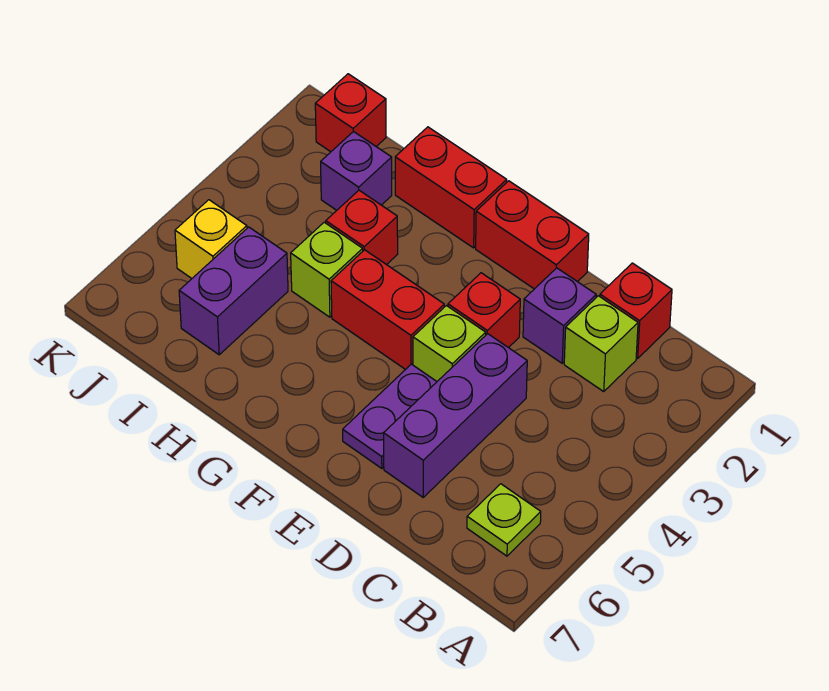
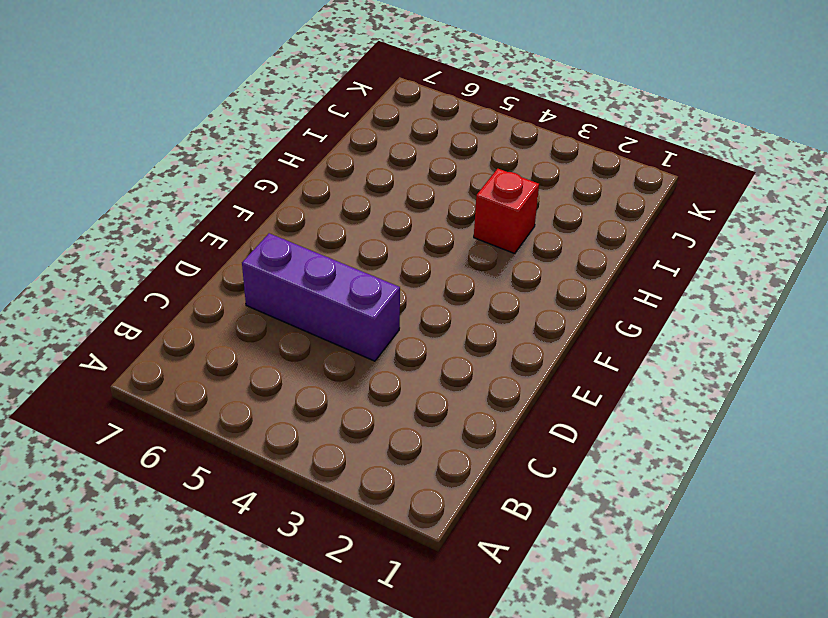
none -> lime plate B6 level 1
none -> red brick C1 level 1
none -> lime brick C2 level 1

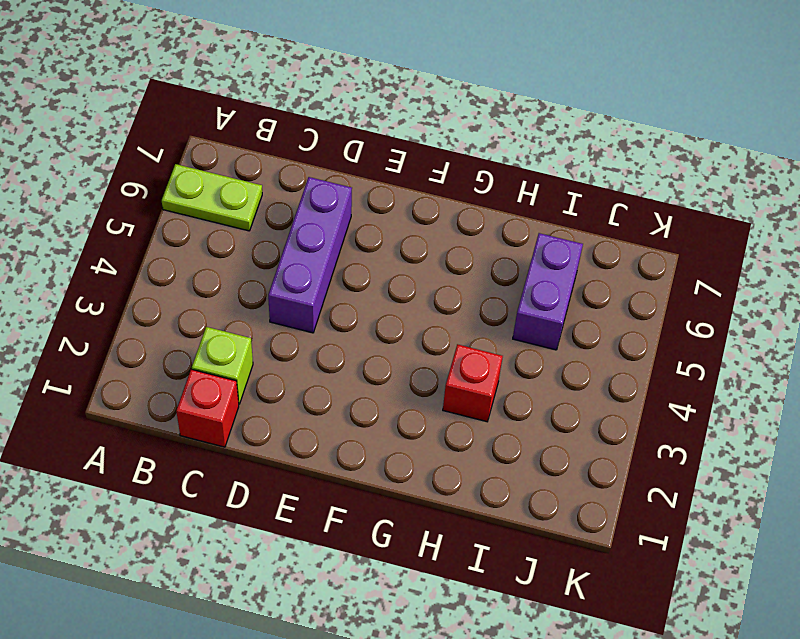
lime plate A6:B6 level 1 -> lime plate B6 level 1
none -> purple brick D2 level 1
none -> red brick E1:F1 level 1
none -> red brick E3 level 1

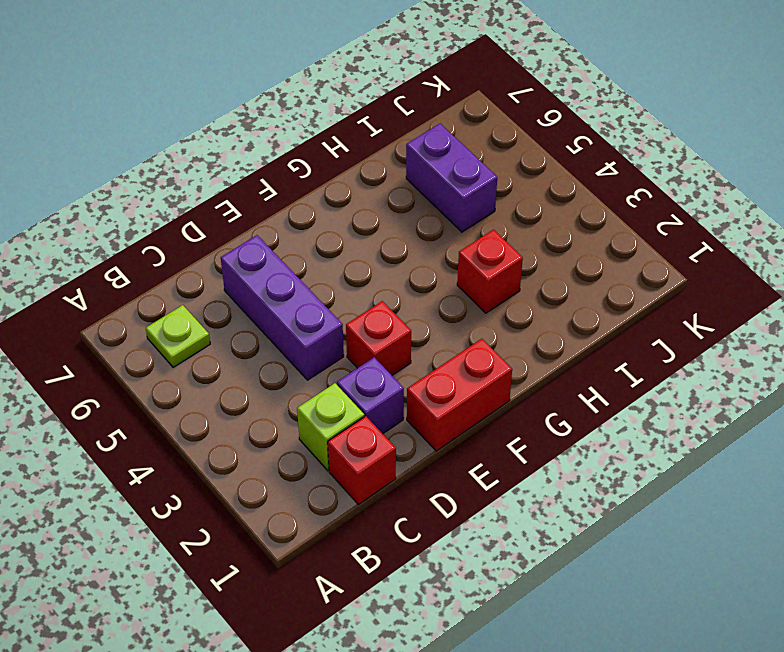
none -> lime brick E4 level 1
none -> purple plate E5:E6 level 1
none -> red brick F4:G4 level 1

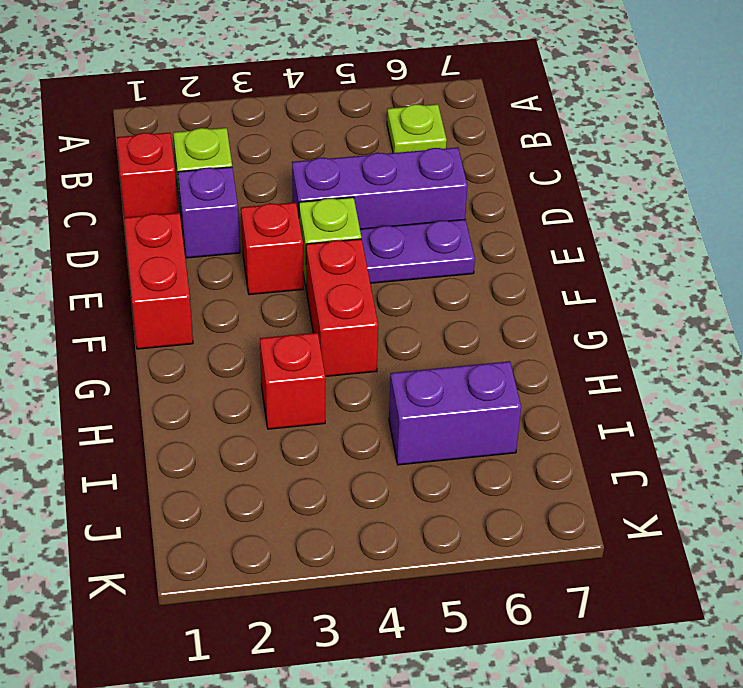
none -> red brick G1:H1 level 1
none -> lime brick H4 level 1
none -> purple brick I2 level 1

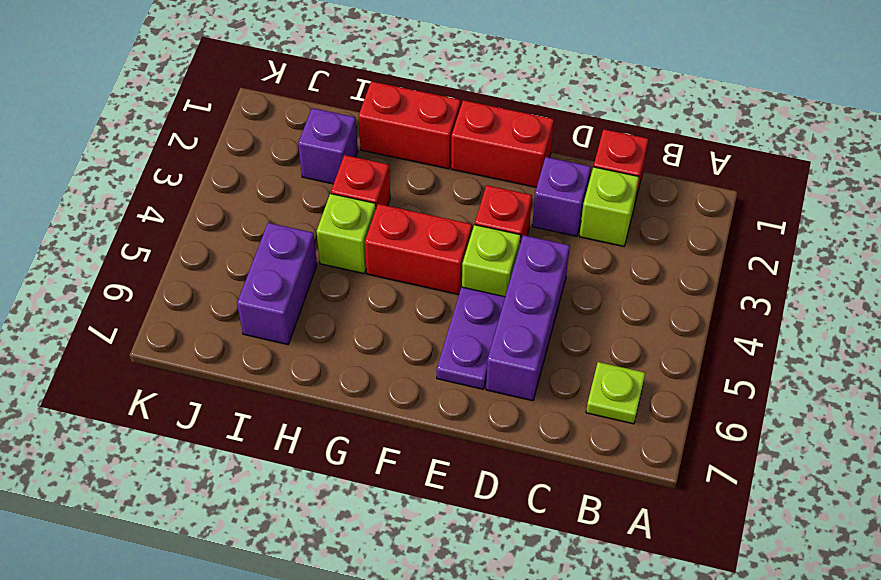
none -> red brick J1 level 1
none -> yellow brick J5 level 1

